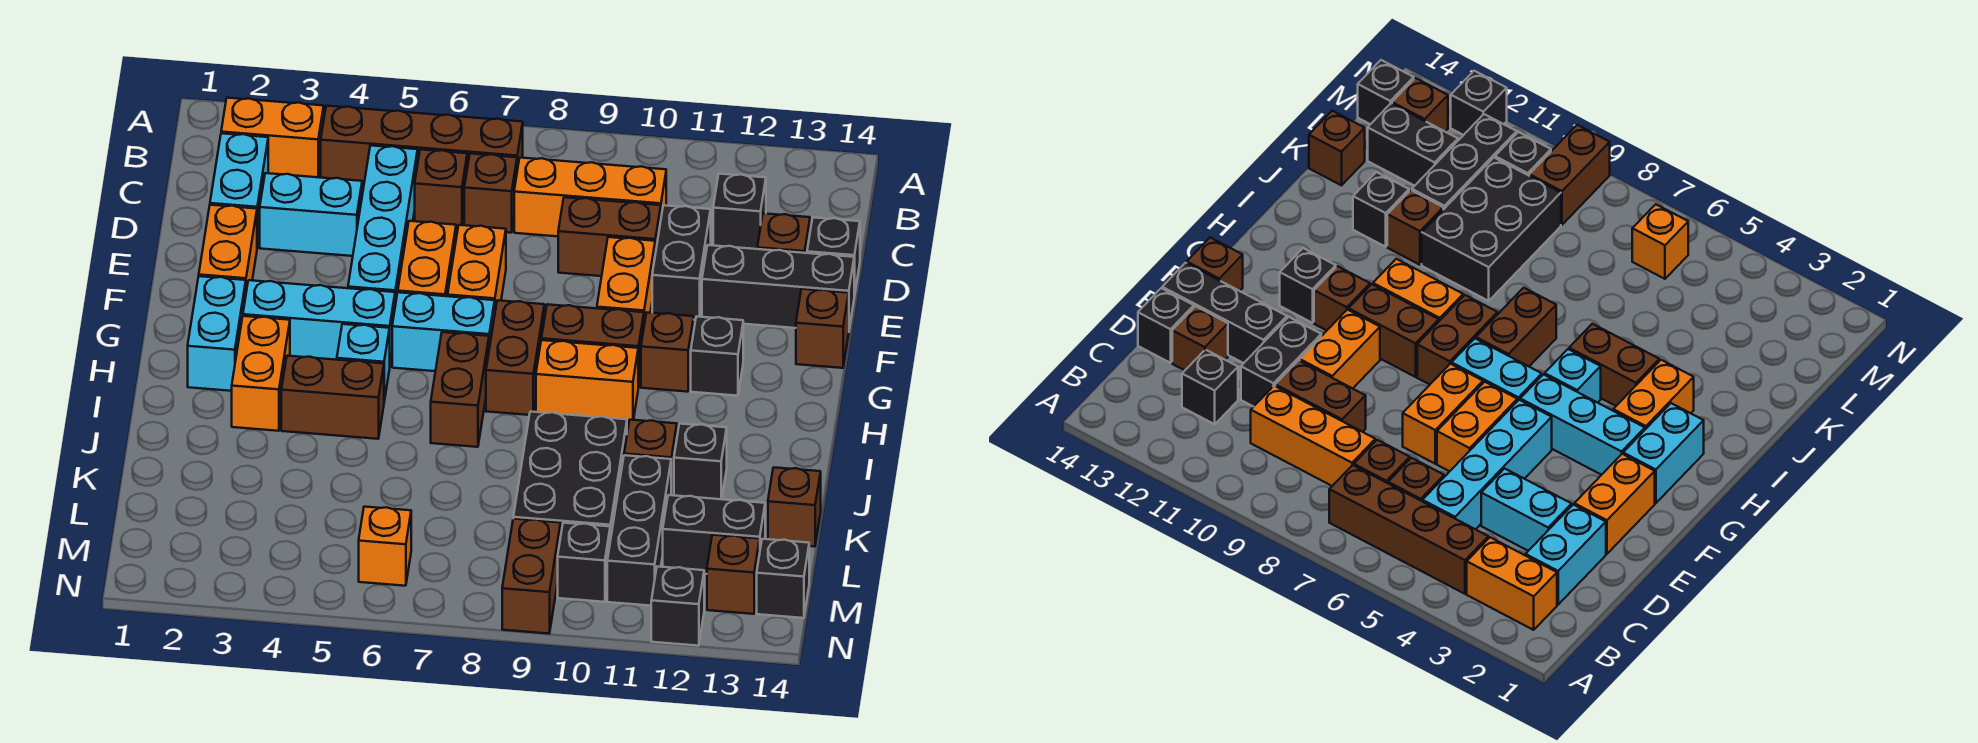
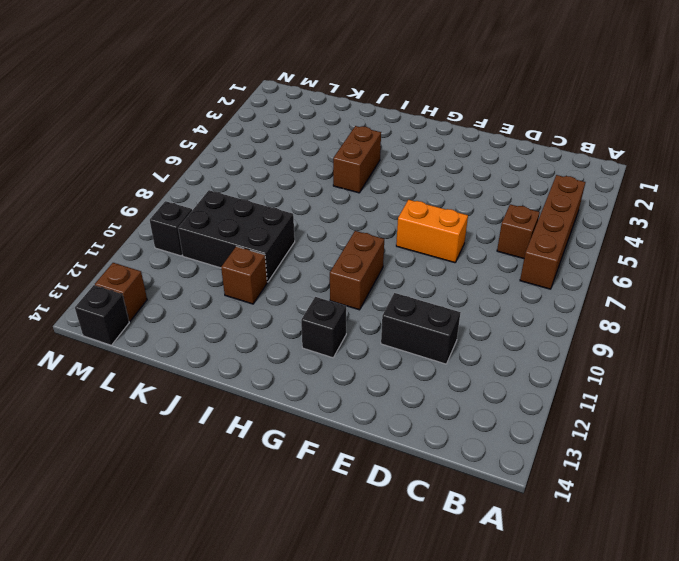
none -> orange brick B2:B3 level 1
none -> cyan brick C2:D2 level 1
none -> cyan brick C5:F5 level 1
none -> brown brick C7 level 1

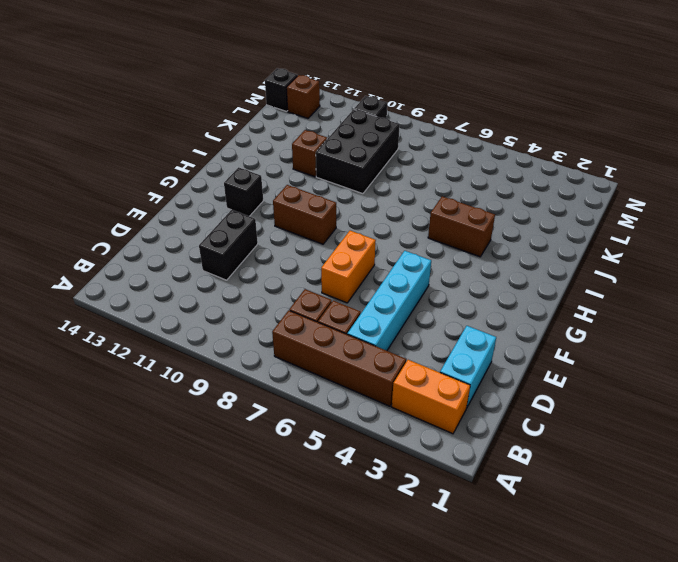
none -> orange brick C8:C10 level 1
none -> black brick C12 level 1
none -> cyan brick D3:D4 level 1
none -> brown brick D9:D10 level 1

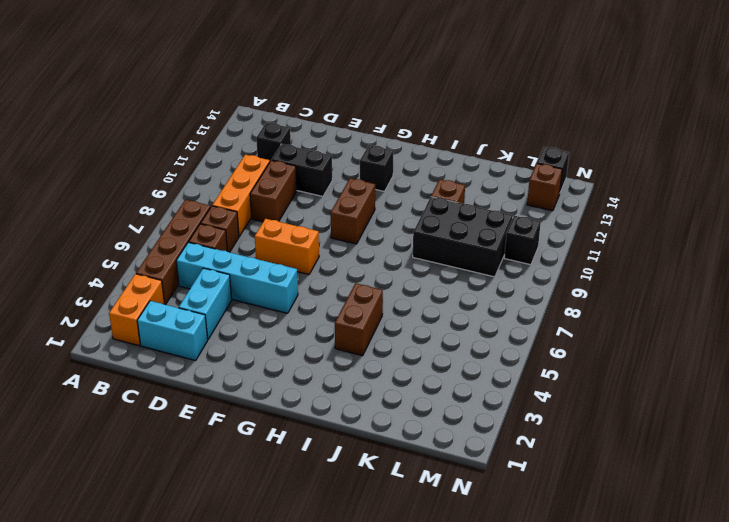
none -> brown brick D13 level 1
none -> black brick D14 level 1
none -> orange brick E2:F2 level 1
none -> orange brick E6:F6 level 1

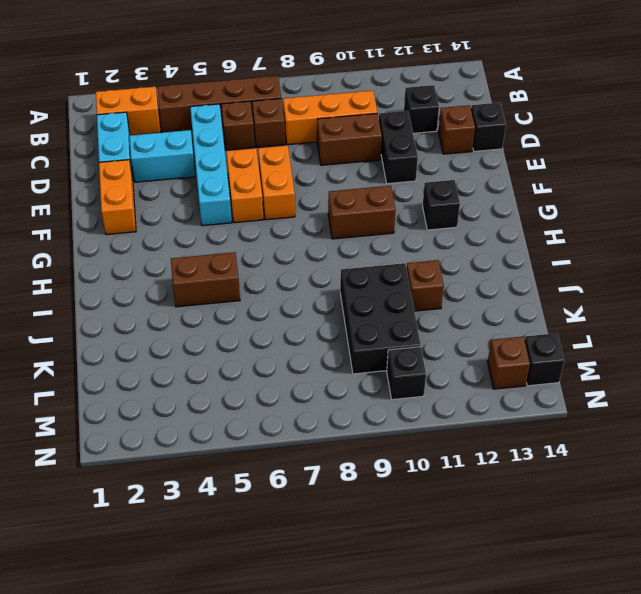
none -> orange brick E10:F10 level 1
none -> black brick E12:E14 level 1
none -> brown brick F14 level 1
none -> cyan brick G2:H2 level 1

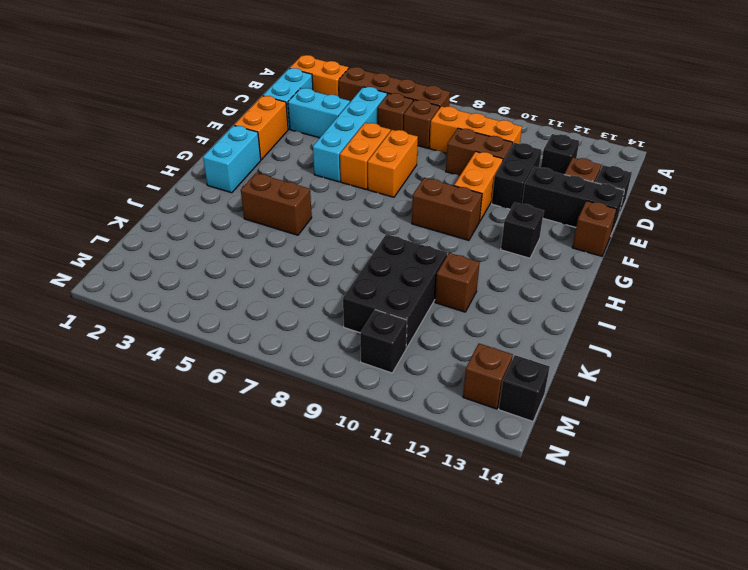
none -> cyan brick G3:G5 level 1
none -> cyan brick G6:G7 level 1
none -> brown brick G8:H8 level 1
none -> brown brick G11 level 1

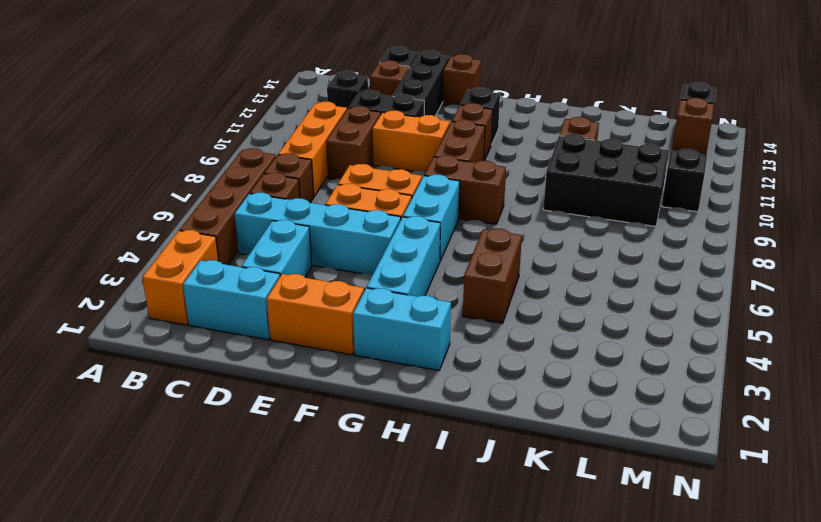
none -> orange brick H3:I3 level 1
none -> cyan brick H5 level 1
none -> brown brick H7:I7 level 1
none -> orange brick H9:H10 level 1

